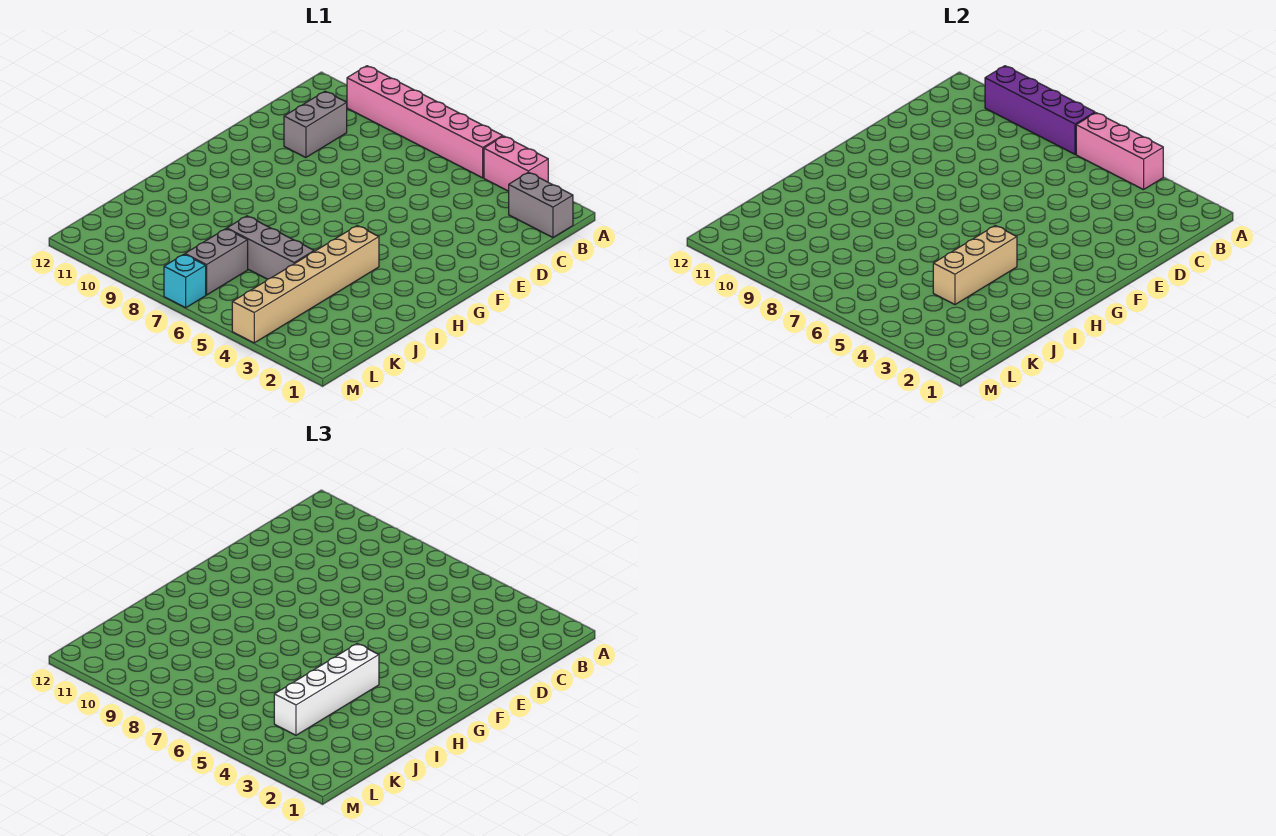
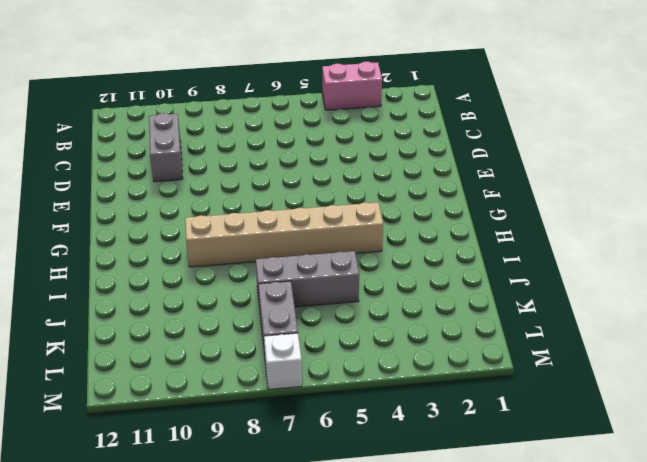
tan brick H4:H9 level 1 -> tan brick H4:M4 level 1
white brick M7 level 1 -> cyan brick M7 level 1
none -> pink brick A5:A10 level 1
none -> grey brick B1:B2 level 1
none -> pink brick A4:A6 level 2

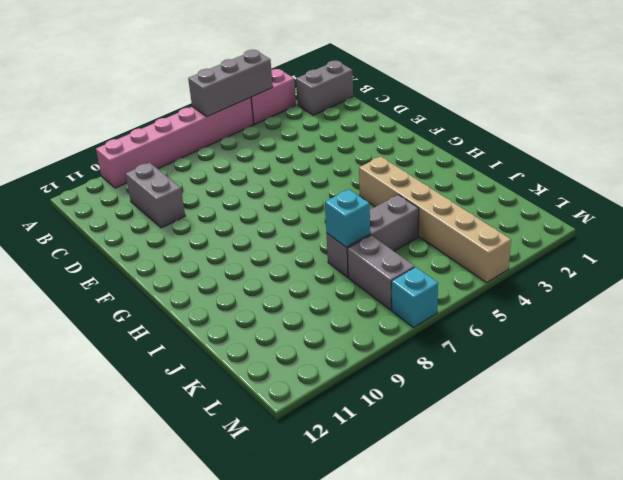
grey brick A4:A6 level 2 -> pink brick A4:A6 level 2
cyan brick J7 level 2 -> none
none -> purple brick A7:A10 level 2
none -> tan brick H4:J4 level 2
none -> white brick H4:K4 level 3

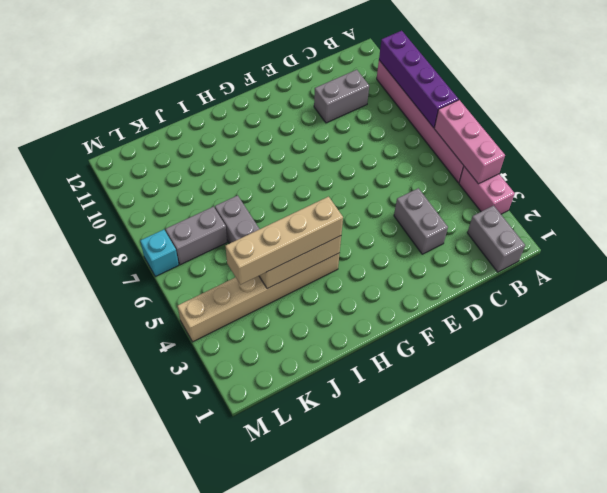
grey brick D3:D4 level 1 -> none
tan brick H4:K4 level 3 -> white brick H4:K4 level 3

